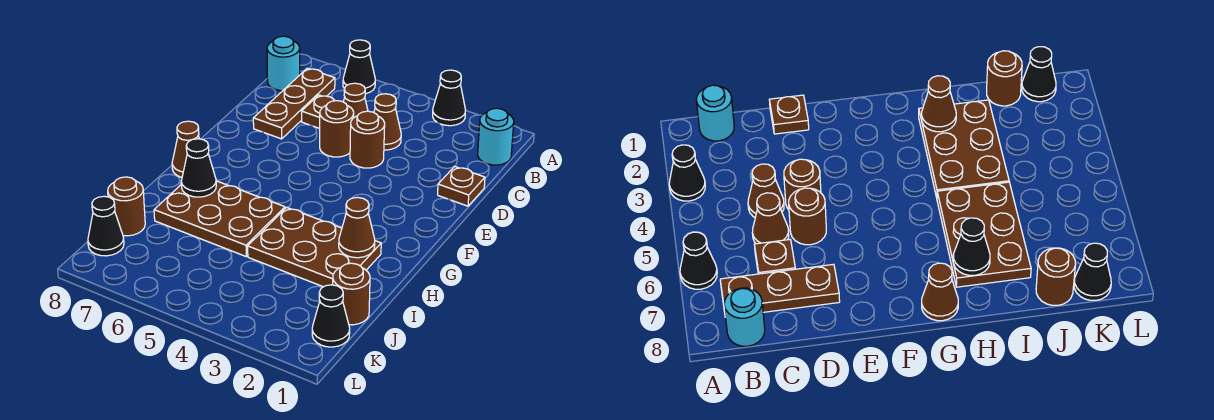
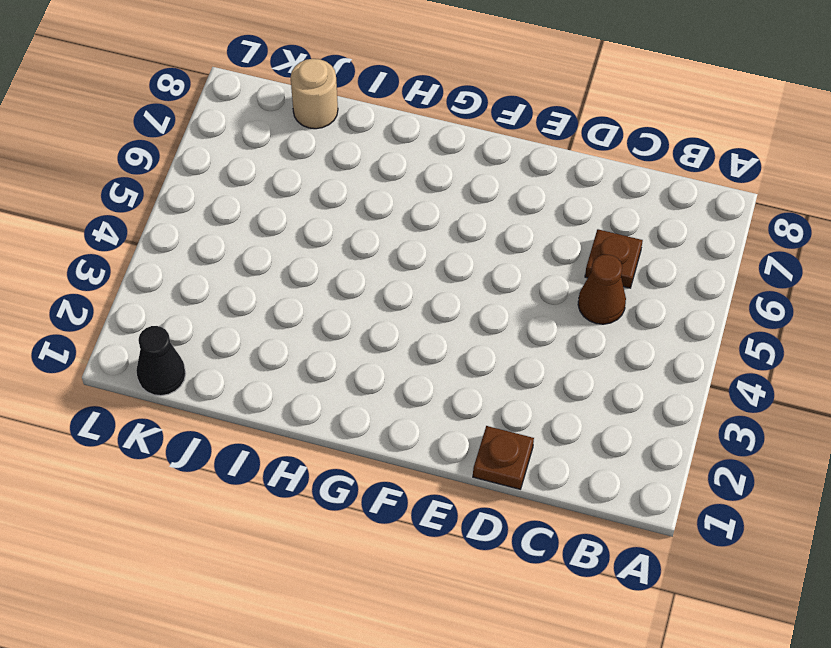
tan round brick J8 level 1 -> brown round brick J8 level 1
none -> black cone A3 level 1
none -> black cone A6 level 1
none -> cyan round brick B1 level 1

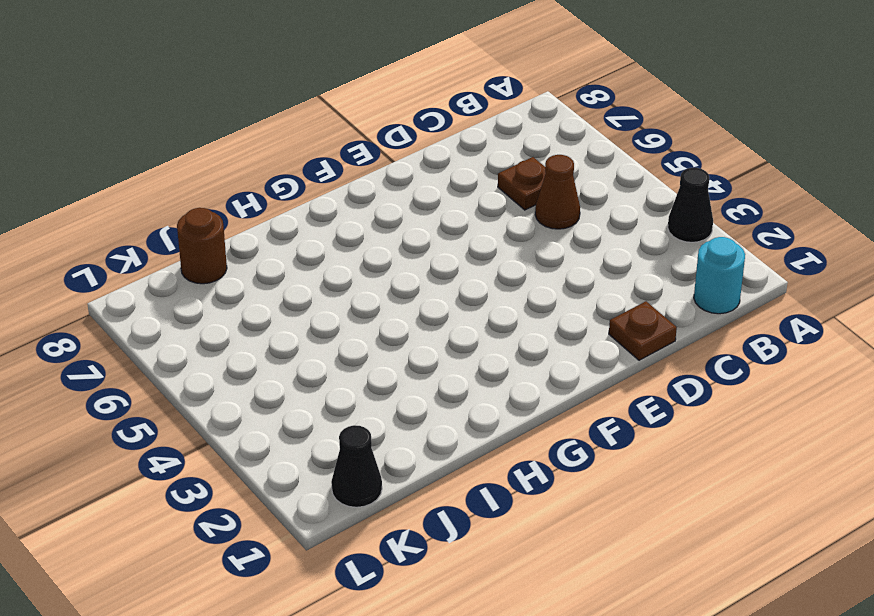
none -> black cone A6 level 1
none -> brown plate B7:D7 level 1
none -> cyan round brick B8 level 1

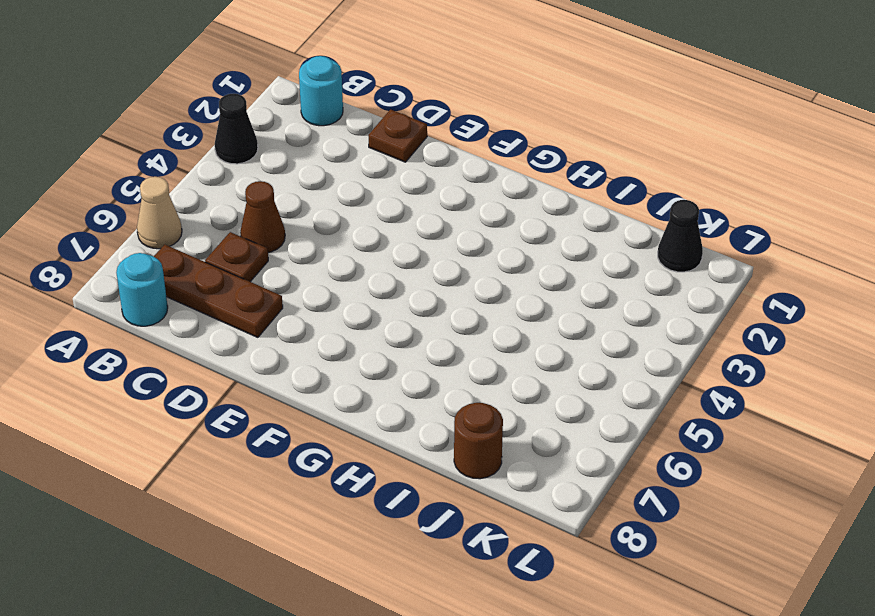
tan cone A6 level 1 -> black cone A6 level 1
none -> brown cone C4 level 1
none -> brown round brick D4 level 1
none -> brown round brick D5 level 1

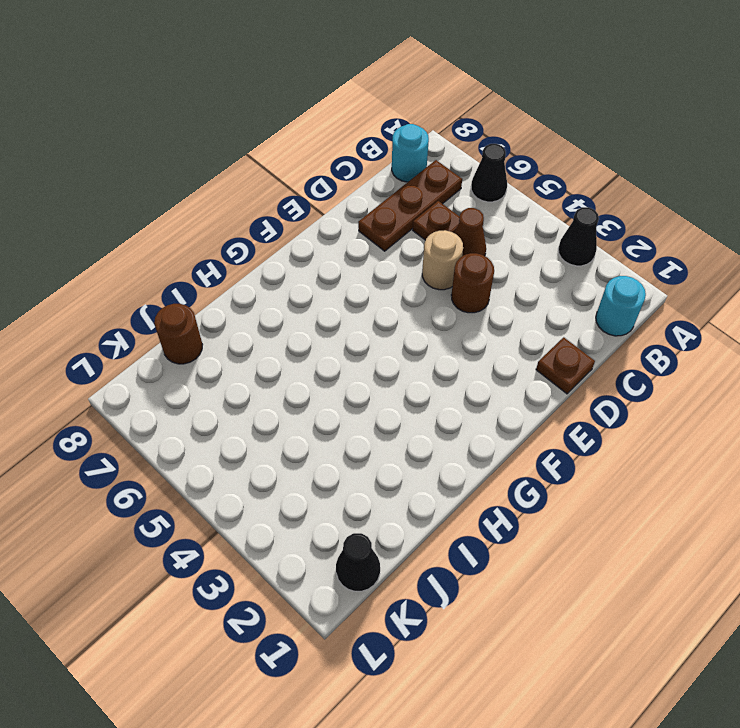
tan round brick D5 level 1 -> brown round brick D5 level 1
none -> brown cone C4 level 1
none -> brown cone G8 level 1
none -> brown plate H2:I4 level 1

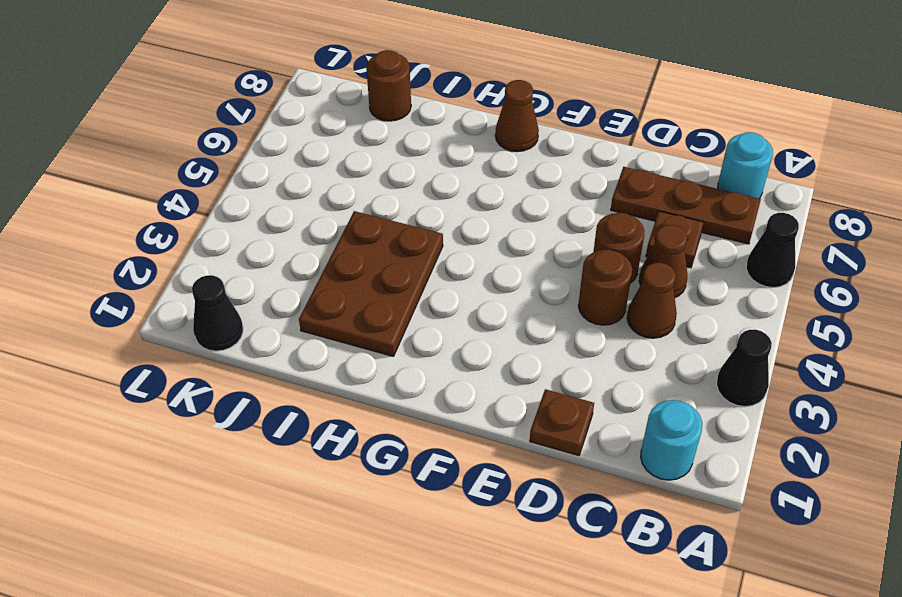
none -> brown plate H5:I7 level 1
none -> brown round brick J1 level 1
none -> black cone K8 level 1

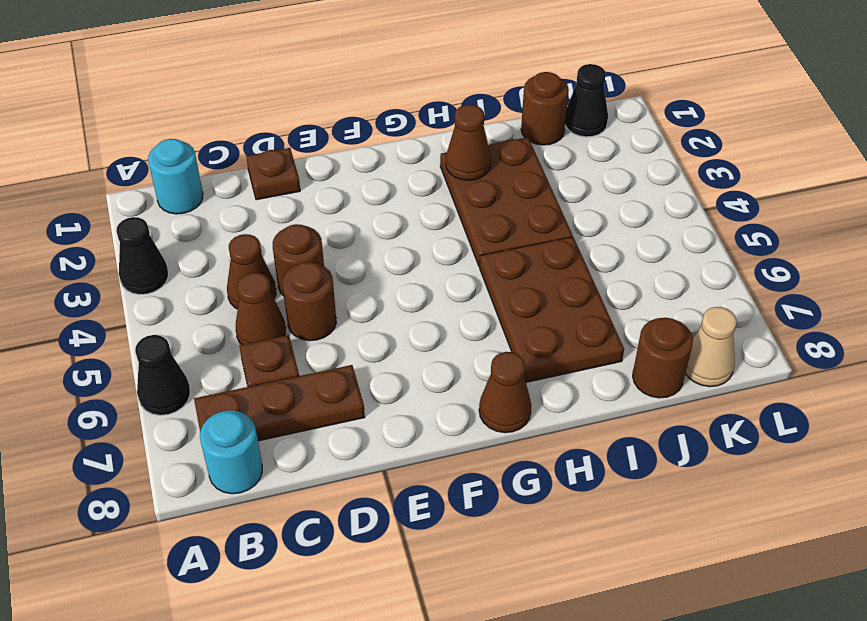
tan cone K8 level 1 -> black cone K8 level 1
none -> black cone H7 level 2

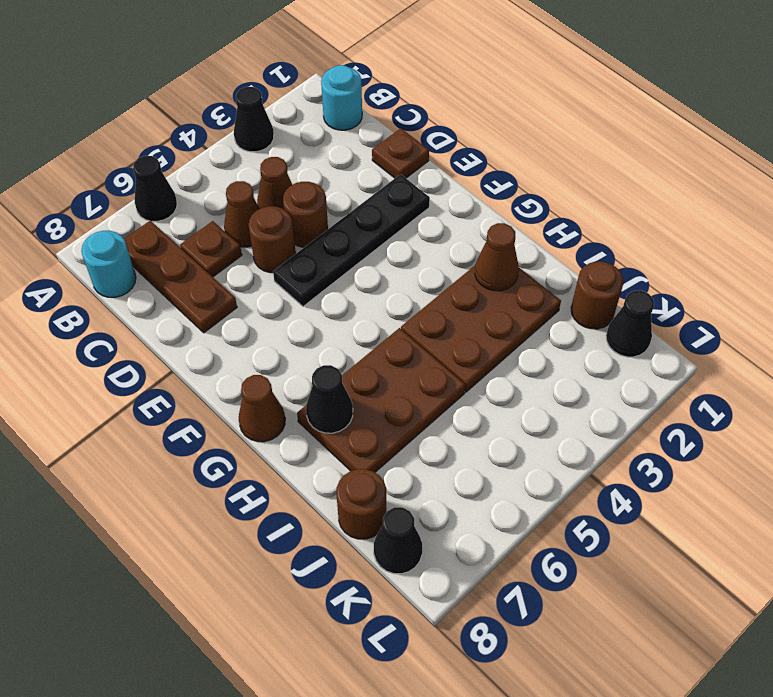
black plate E2:E5 level 1 -> none

